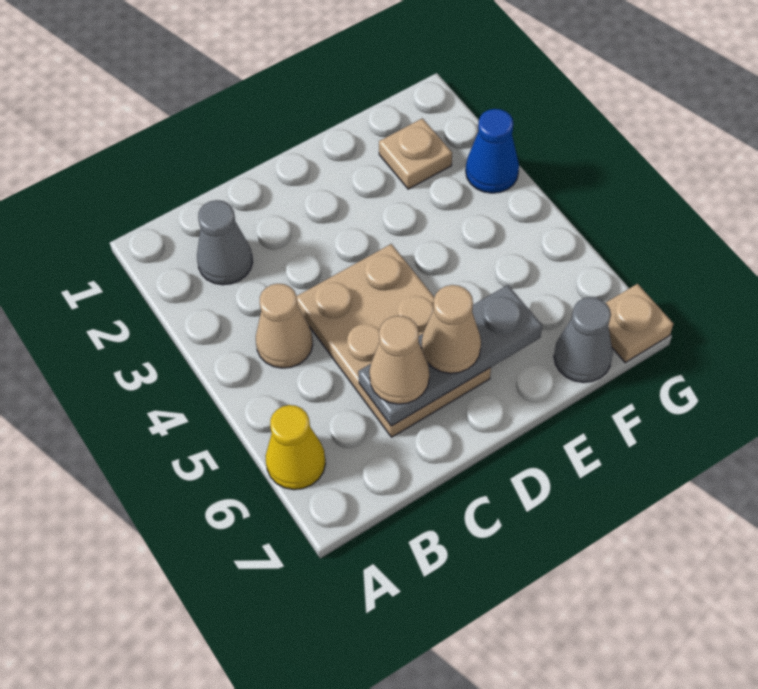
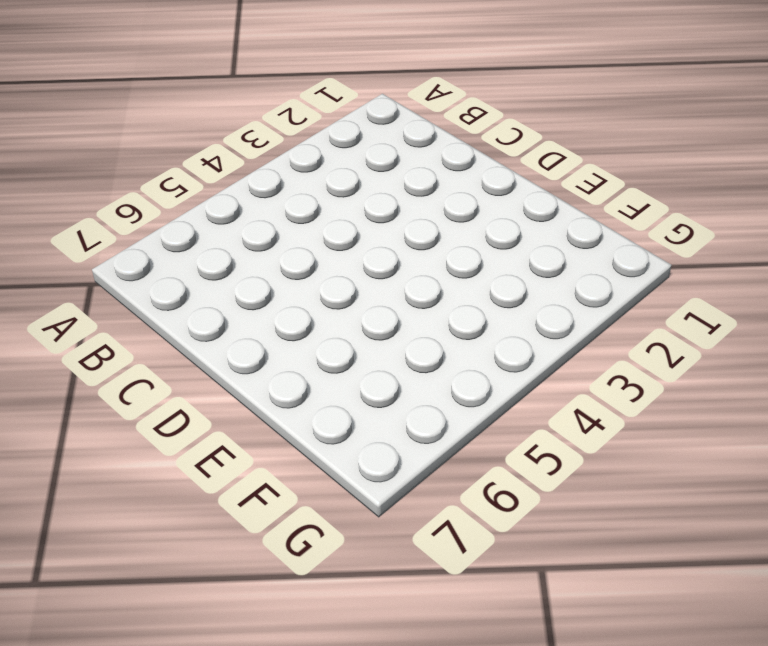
none -> yellow cone A6 level 1
none -> grey cone B2 level 1

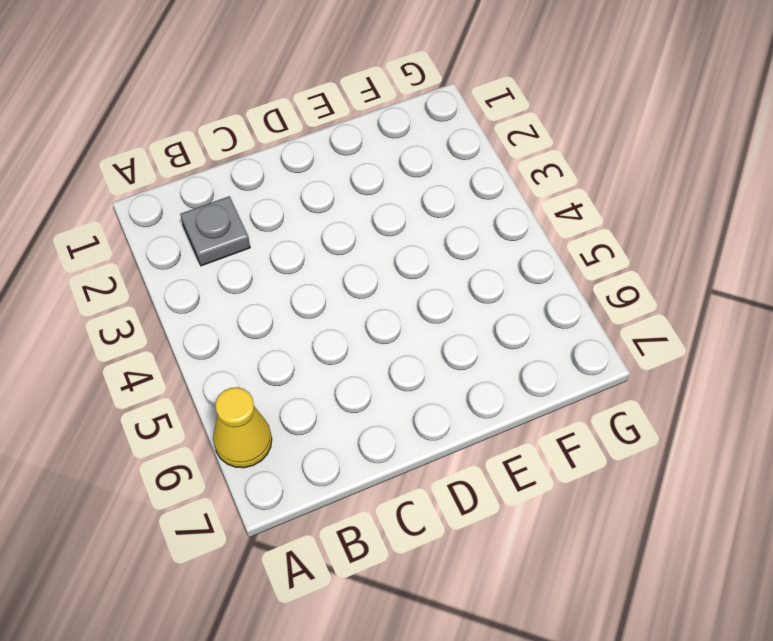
grey plate B2 level 1 -> grey cone B2 level 1
none -> tan cone B4 level 1
none -> tan plate C4:D6 level 1

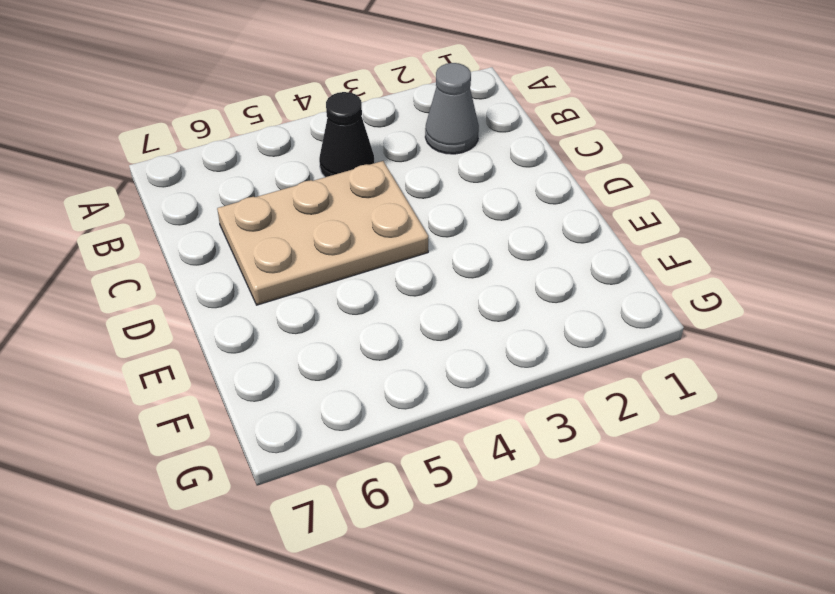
black cone B4 level 1 -> tan cone B4 level 1
none -> yellow cone A6 level 1
none -> tan plate F2 level 1

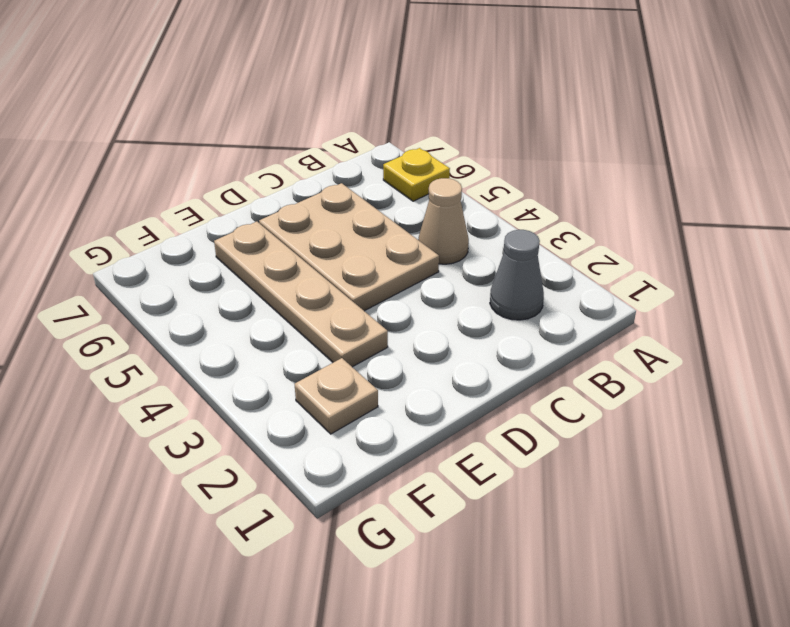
yellow plate A6 level 1 -> yellow cone A6 level 1
tan plate E3:E6 level 1 -> none
none -> grey cone F7 level 1
none -> blue cone G3 level 1

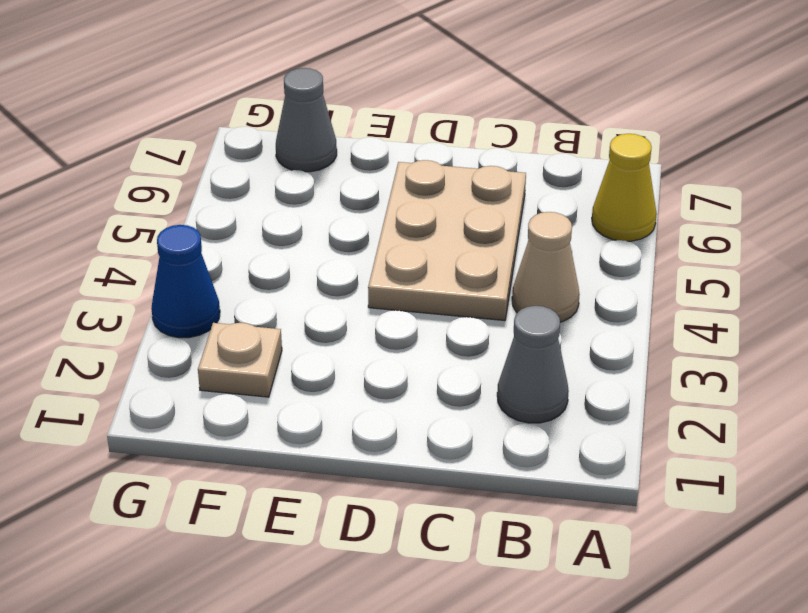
none -> tan plate G7 level 1
none -> grey plate C6:E6 level 2

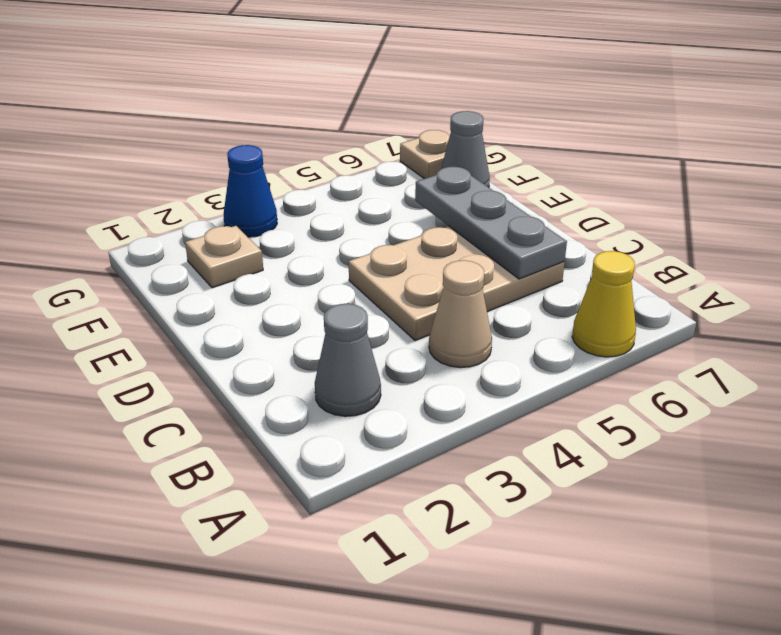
none -> tan cone C6 level 3
none -> tan cone D6 level 3

